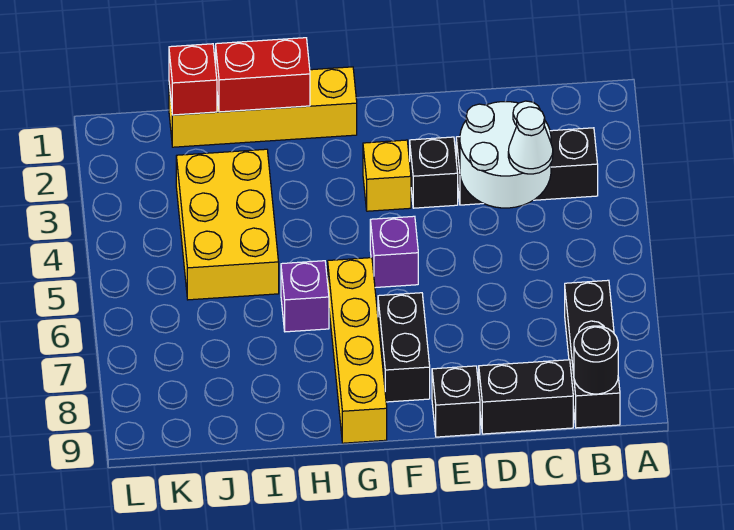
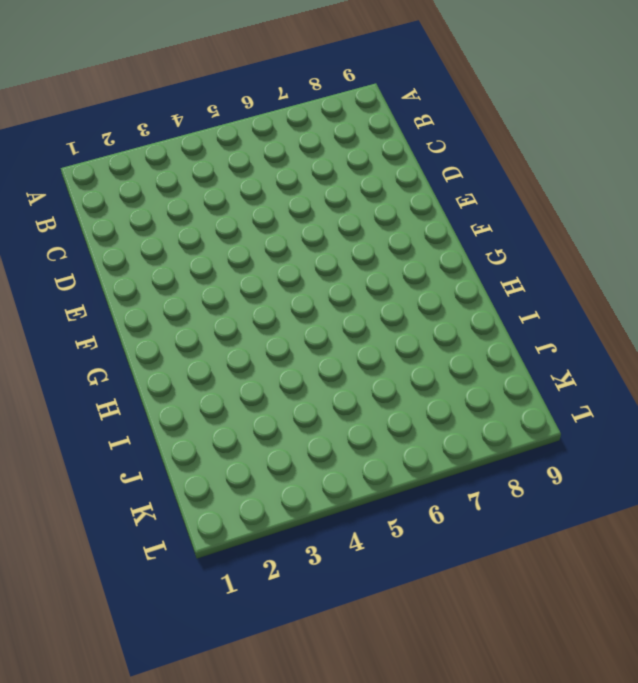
none -> black brick B3:D3 level 1
none -> black brick B7:B9 level 1
none -> black brick C9:D9 level 1

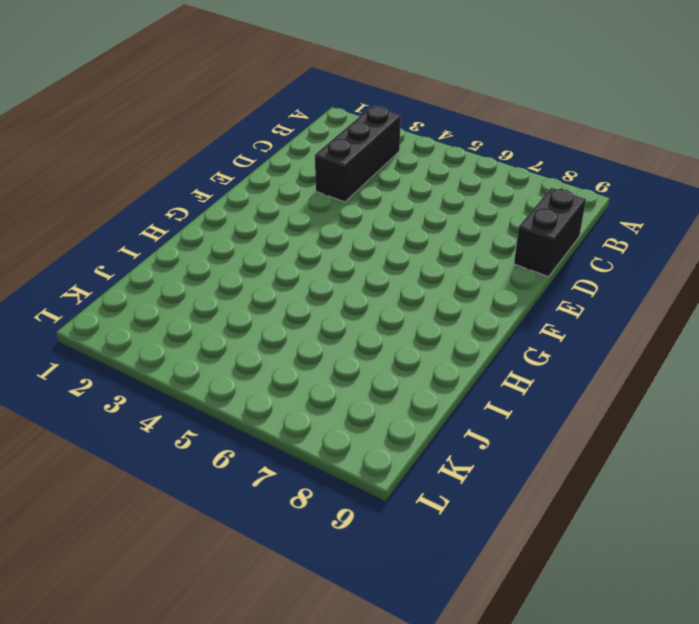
none -> black brick B7:B9 level 1
none -> black brick E3 level 1
none -> black brick E9 level 1

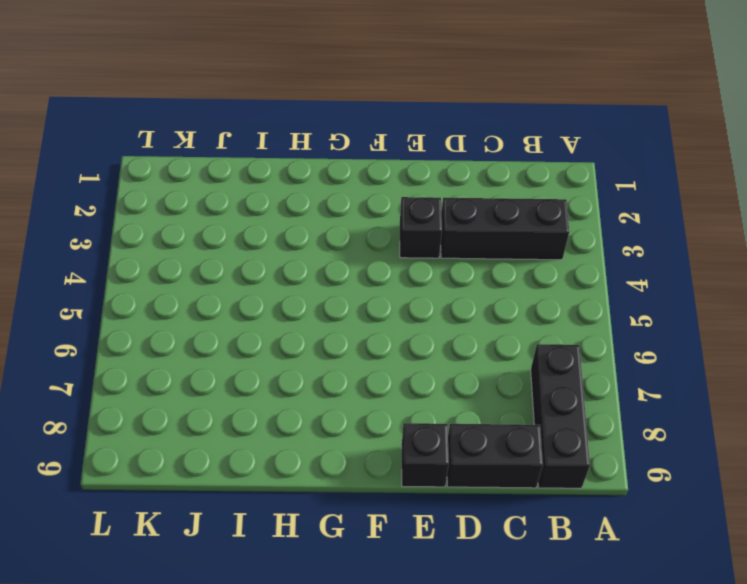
none -> yellow brick F3 level 1
none -> purple brick F5 level 1
none -> black brick F7:F8 level 1

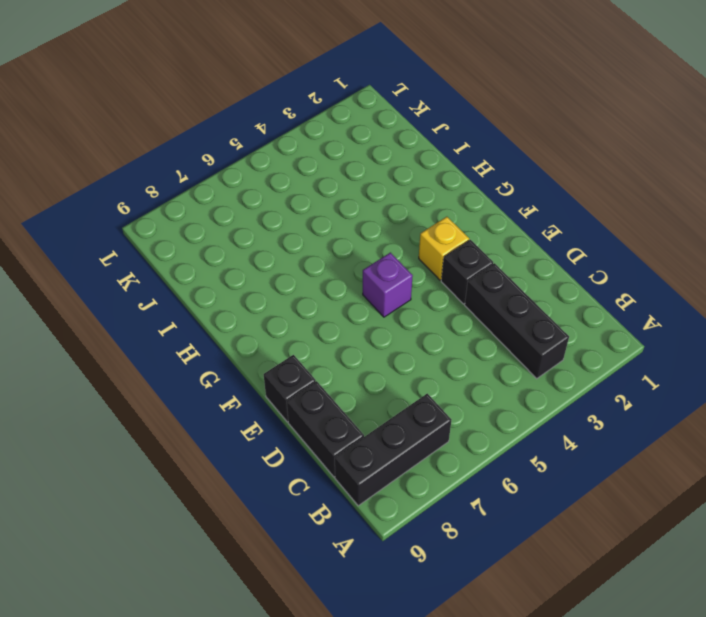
none -> black brick F7:F8 level 1
none -> yellow brick G1:J1 level 1
none -> yellow brick G6:G9 level 1

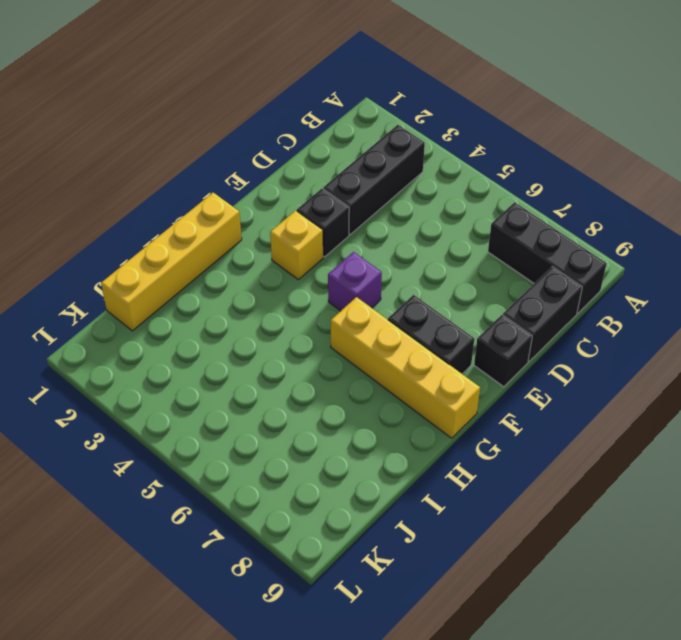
none -> purple brick H6 level 1
none -> yellow brick I3:J5 level 1
none -> black round brick B9 level 2

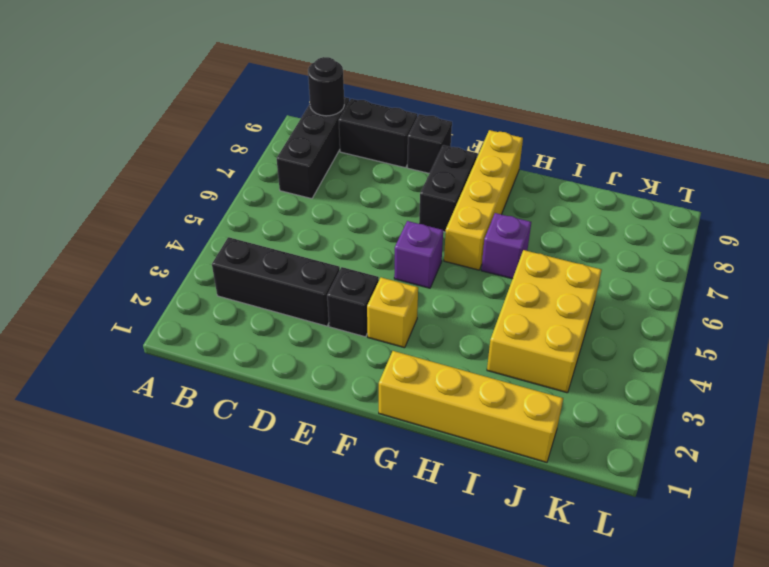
none -> white round brick C3:D4 level 2
none -> red brick H1:I1 level 2
none -> red brick J1 level 2

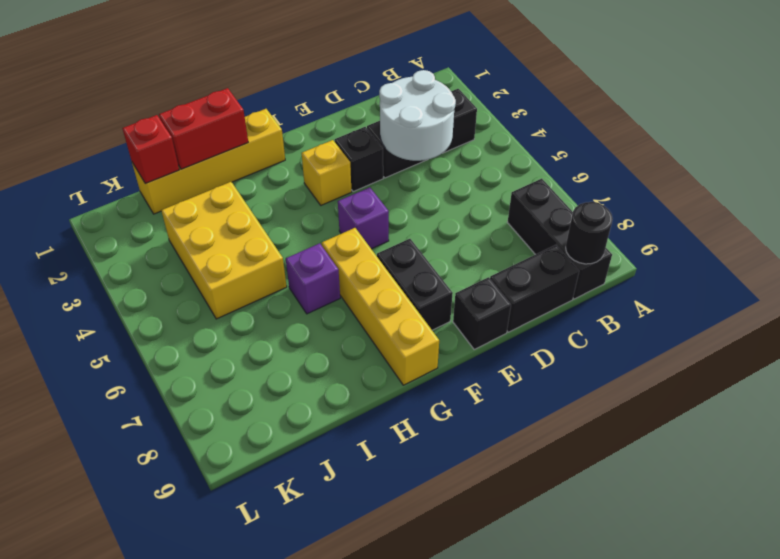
none -> white cone C4 level 3

